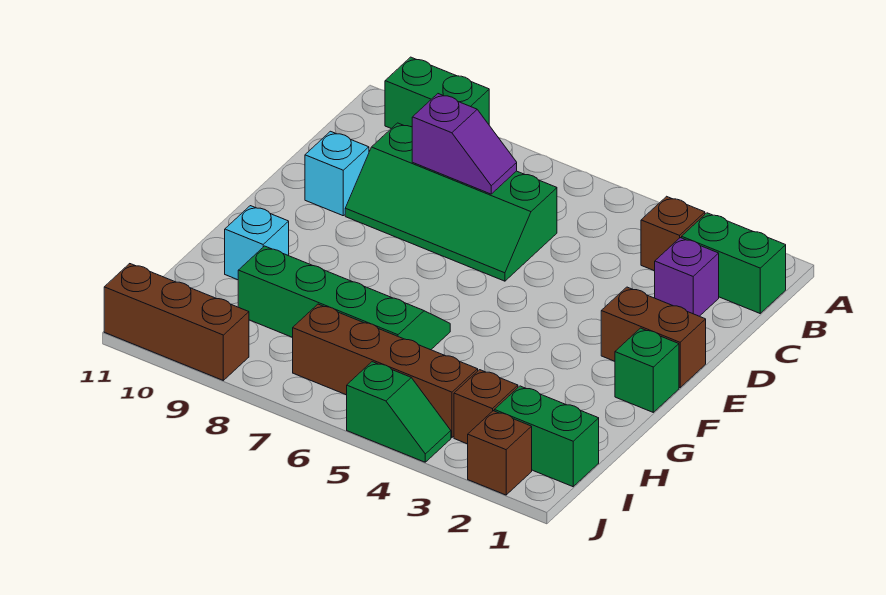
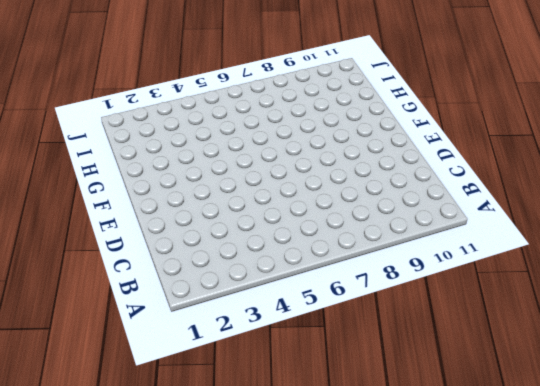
none -> green brick A9:A10 level 1
none -> green brick B1:B2 level 1
none -> brown brick B3 level 1

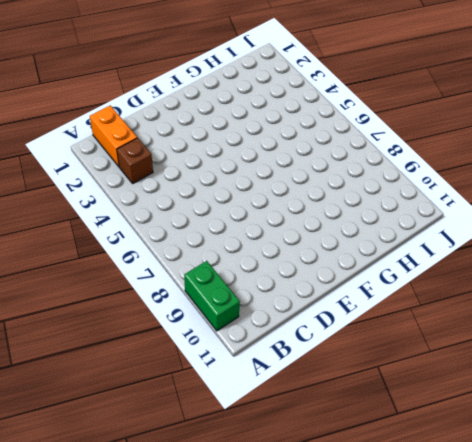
orange brick B1:B2 level 1 -> green brick B1:B2 level 1
none -> purple brick C2 level 1
none -> green slope C6:D9 level 1 top C
none -> cyan brick D10 level 1

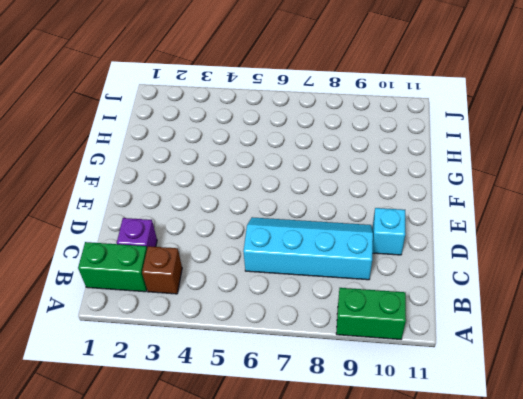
cyan slope C6:D9 level 1 top C -> green slope C6:D9 level 1 top C
none -> brown brick E1:E2 level 1
none -> green brick F1 level 1
none -> green slope G6:H9 level 1 top H

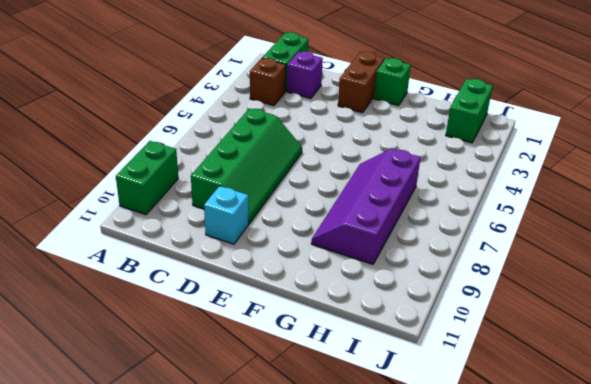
purple slope G6:H9 level 1 top H -> green slope G6:H9 level 1 top H
none -> cyan brick G10 level 1
none -> brown brick I3 level 1
none -> brown brick I4:I7 level 1

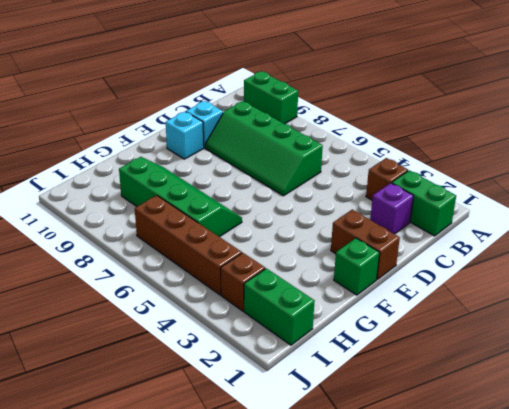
cyan brick E10 level 1 -> cyan brick G10 level 1
none -> brown brick J2 level 1
none -> green slope J4:J5 level 1 top 5
none -> brown brick J9:J11 level 1

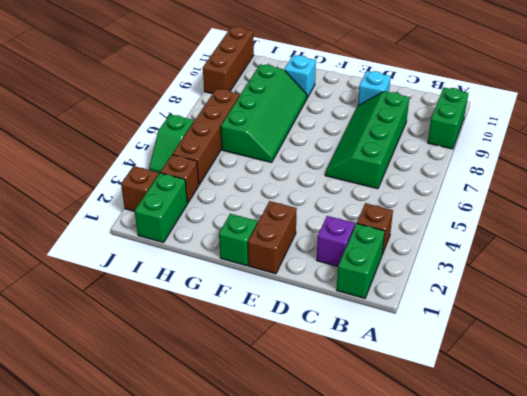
none -> purple slope C7:C8 level 2 top 8

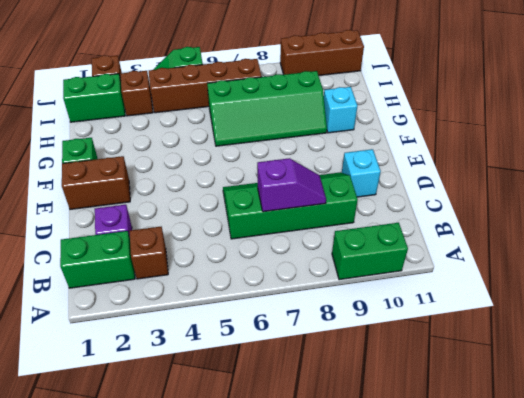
purple slope C7:C8 level 2 top 7 -> purple slope C7:C8 level 2 top 8

